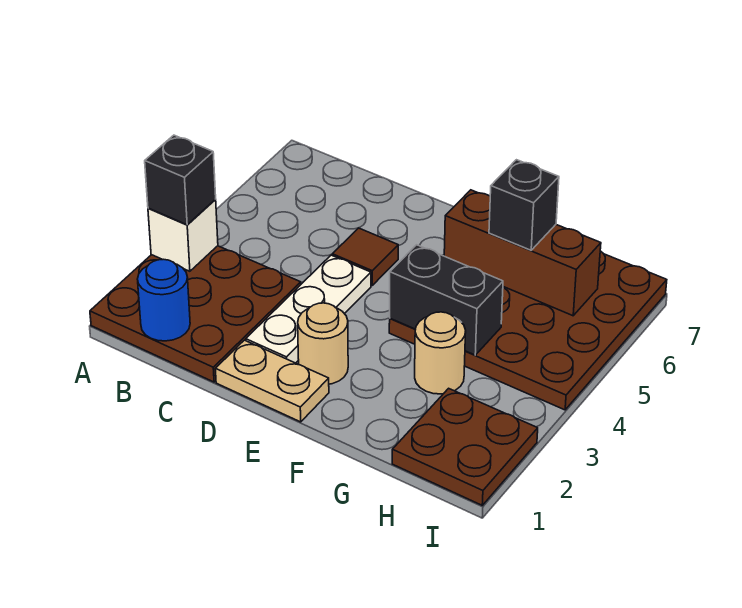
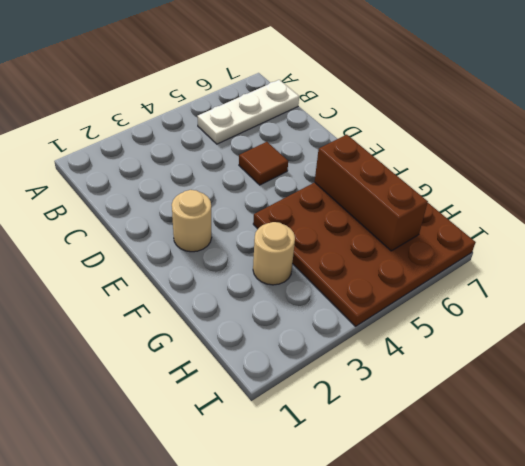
white plate B5:B7 level 1 -> white plate D2:D4 level 1
none -> brown plate A1:C3 level 1
none -> tan plate D1:E1 level 1
none -> brown plate H1:I2 level 1

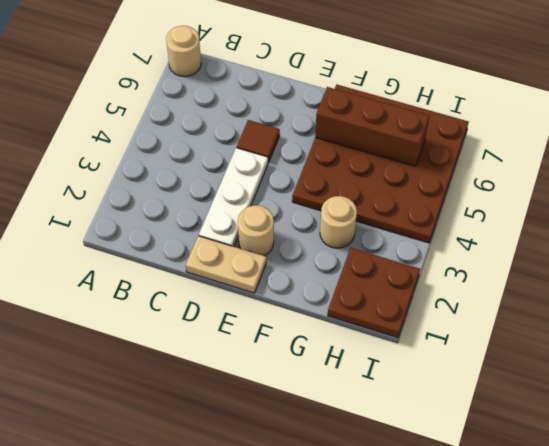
tan round brick A7 level 1 -> none
none -> brown plate A1:C3 level 1
none -> white brick A3 level 2
none -> blue round brick B1 level 2

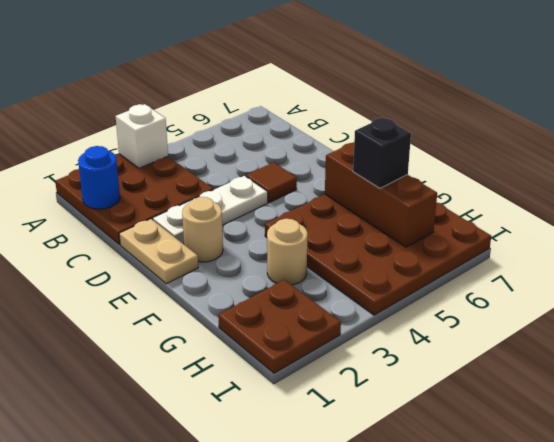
none -> black brick F4:G4 level 2
none -> black brick A3 level 3

